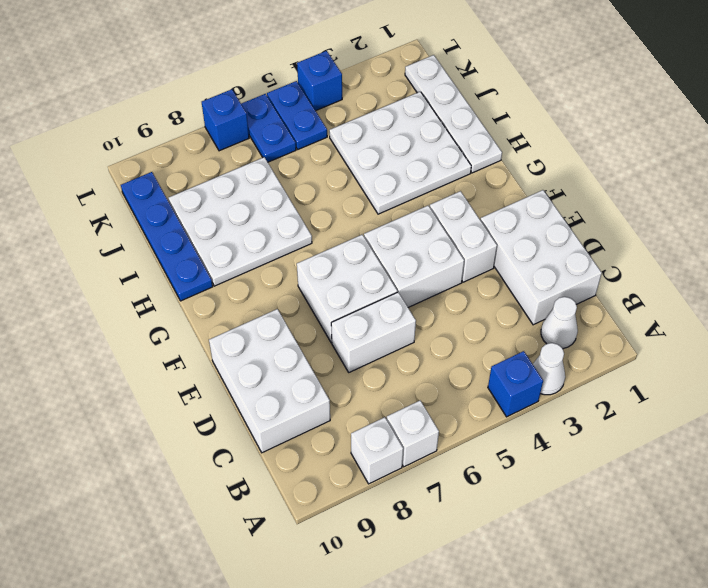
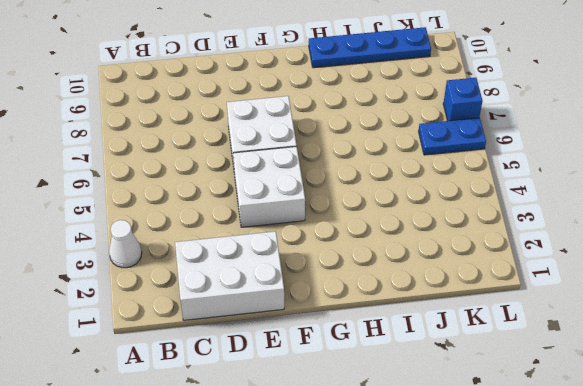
none -> blue brick A4 level 1
none -> white brick A7 level 1
none -> white brick A8 level 1

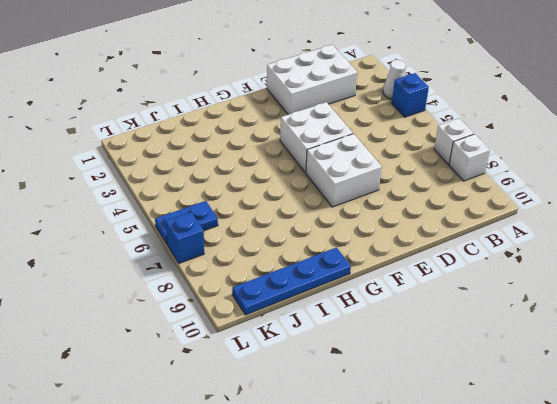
none -> white cone B2 level 1
none -> white brick C9:E10 level 1
none -> white brick D6:D7 level 1

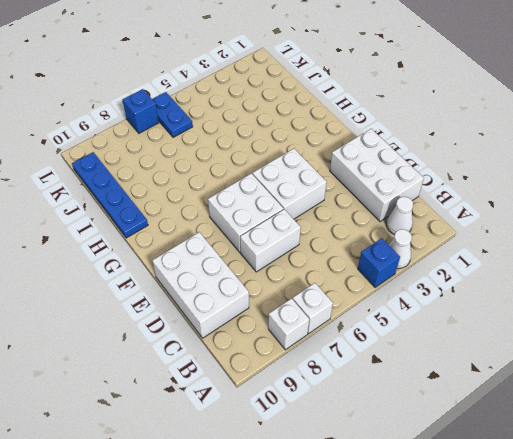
none -> white brick E3:F3 level 1
none -> white plate H1:K1 level 1
none -> white plate H2:J4 level 1

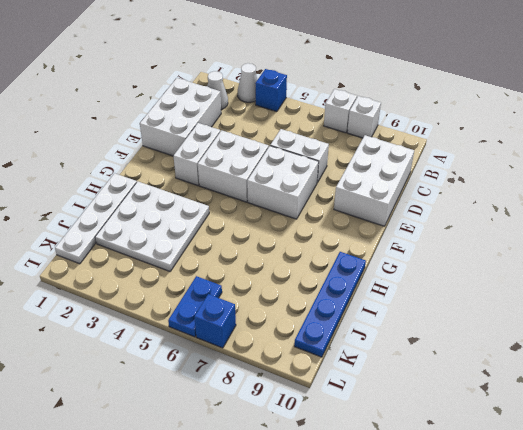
none -> white plate H7:J9 level 1
none -> blue plate K5:L5 level 1
none -> blue brick L4 level 1

